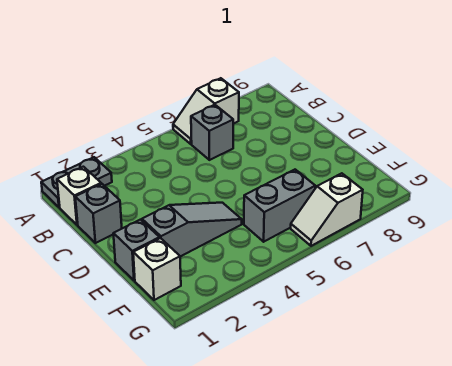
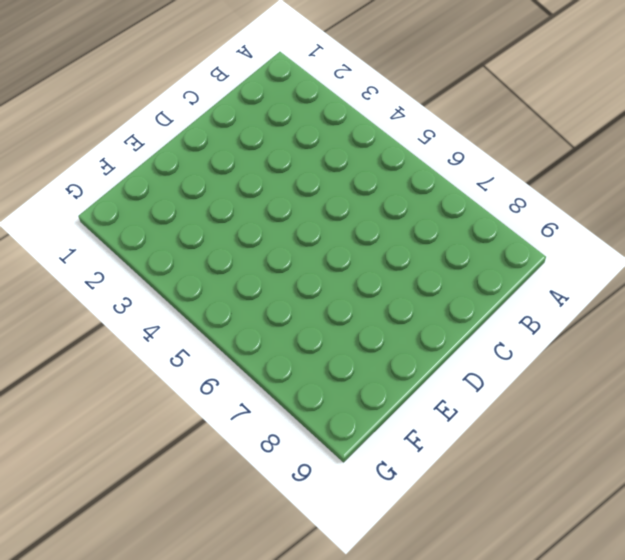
none -> grey plate A1:A2 level 1
none -> white slope A6:A7 level 1 top 7

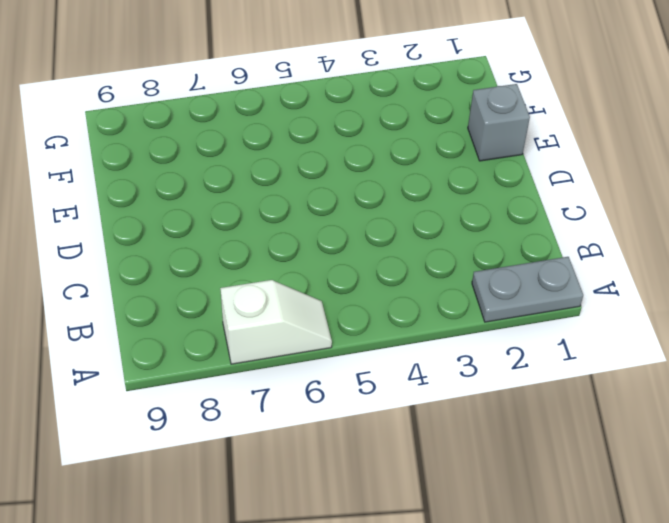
none -> white brick B1 level 1
none -> grey brick B6 level 1

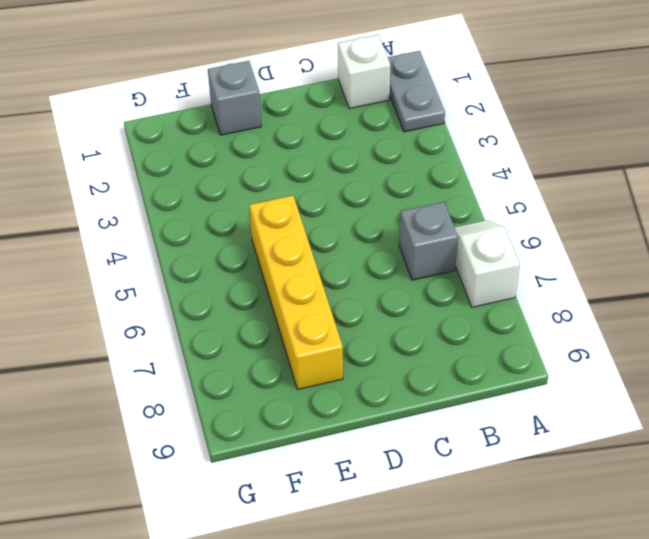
yellow brick E5:E8 level 1 -> none
none -> grey brick C1 level 1
none -> grey slope E2:E4 level 1 top 2

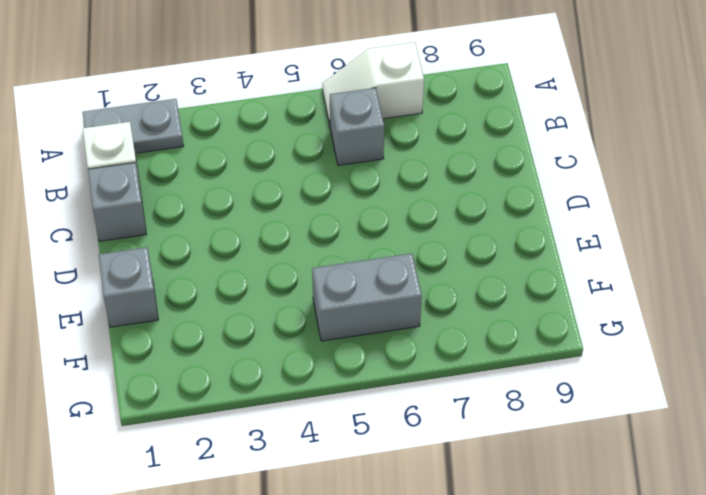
none -> grey slope E2:E4 level 1 top 2
none -> white brick F1 level 1

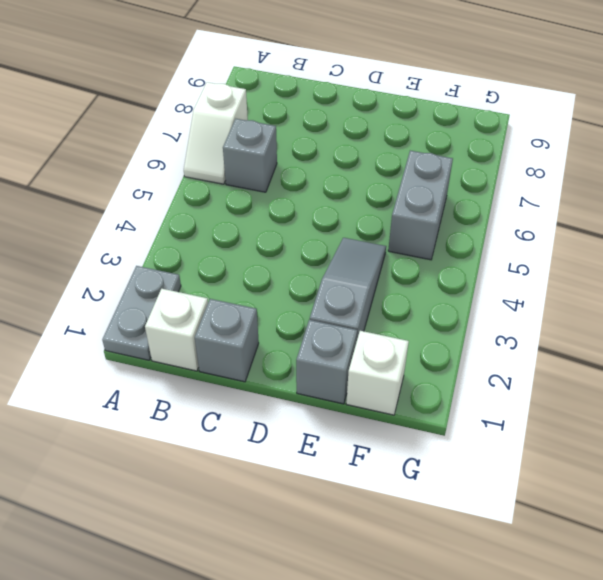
none -> white slope G6:G7 level 1 top 7

